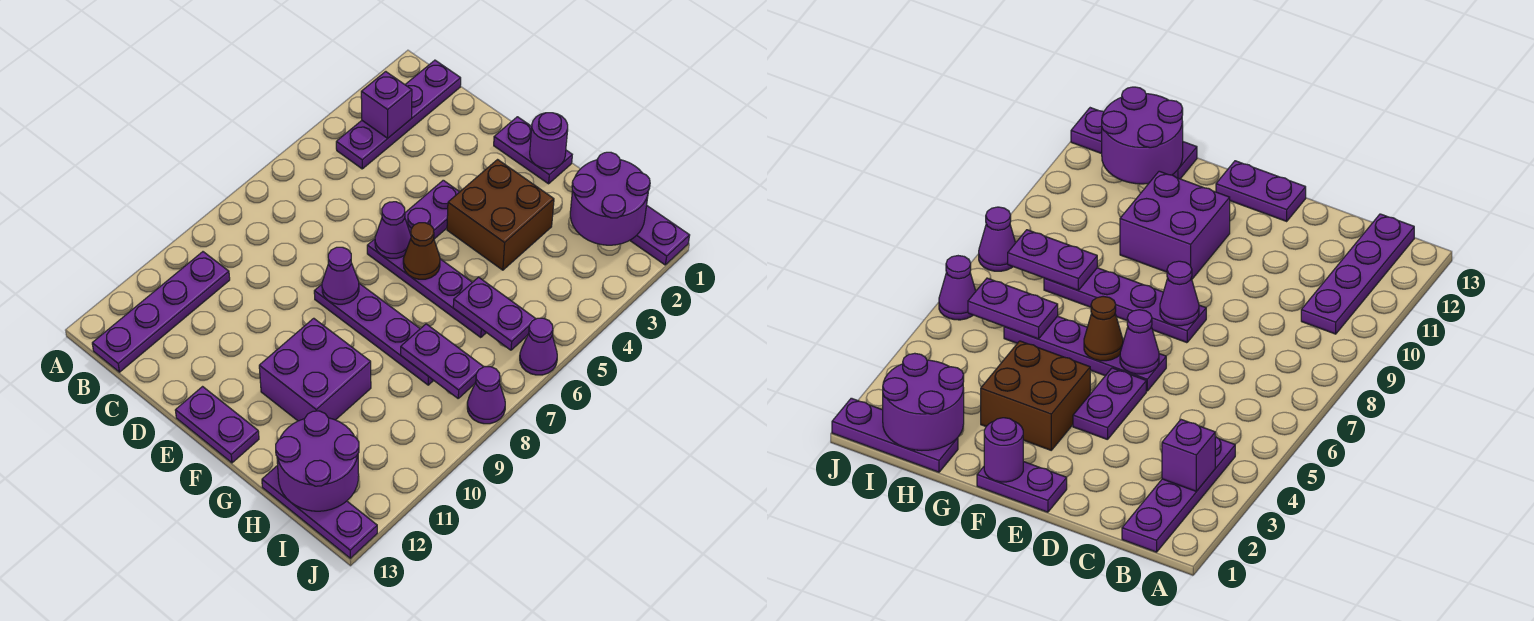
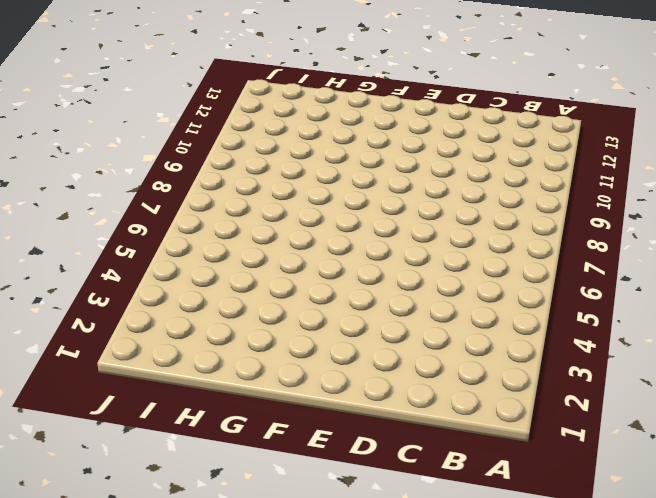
none -> purple plate B1:B4 level 1
none -> purple plate B10:B13 level 1
none -> purple plate E1:F1 level 1

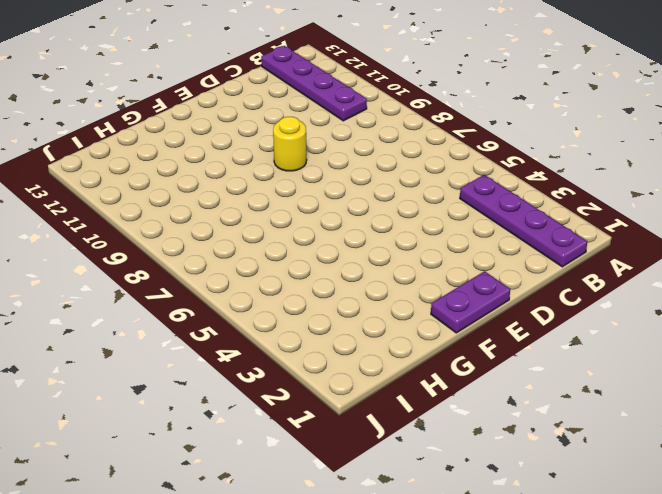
yellow round brick E9 level 1 -> none
none -> purple plate E4:E5 level 1
none -> purple plate E6:H6 level 1
none -> purple plate E8:H8 level 1

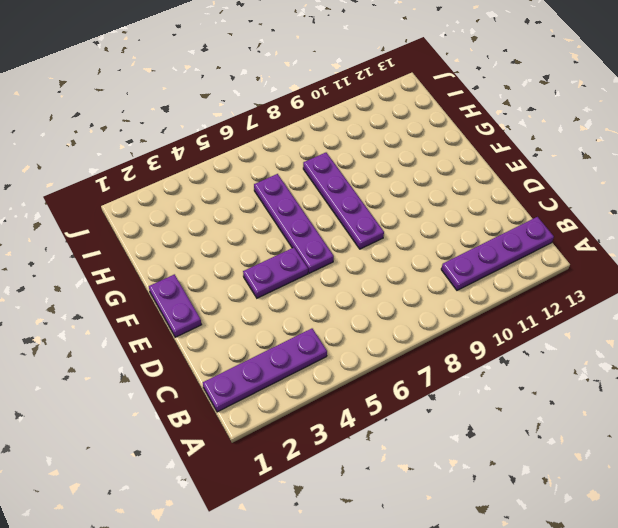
none -> purple plate E13:F13 level 1
none -> brown brick F3:G4 level 1
none -> purple brick F10:G11 level 1

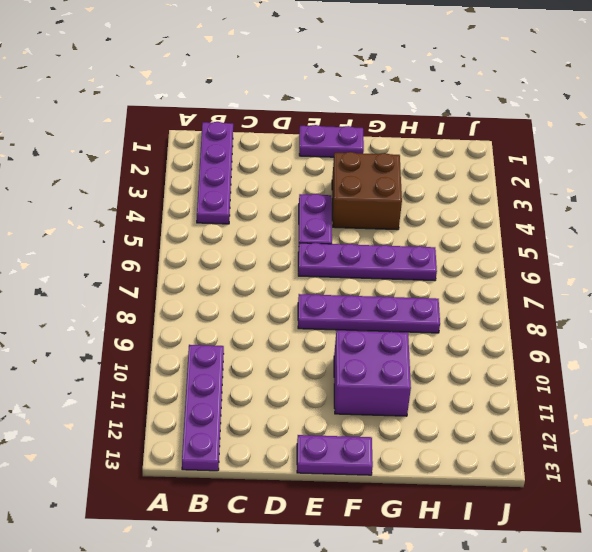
none -> purple plate H1:J1 level 1
none -> purple plate H13:J13 level 1
none -> purple cone J6 level 1

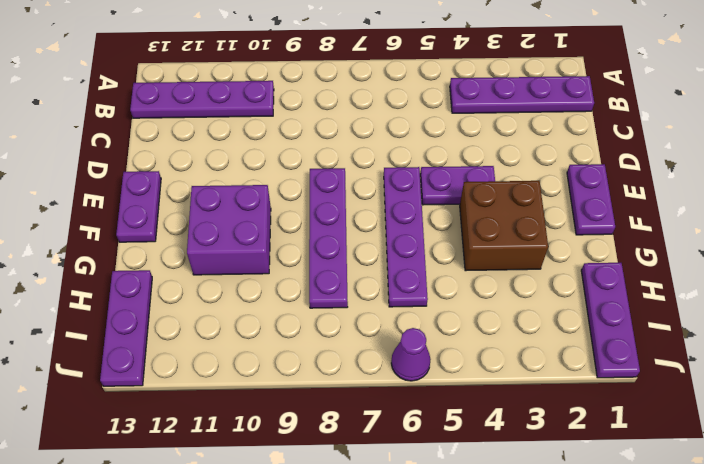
none -> purple cone J8 level 1
none -> purple brick B3 level 2
none -> purple cone E6 level 2

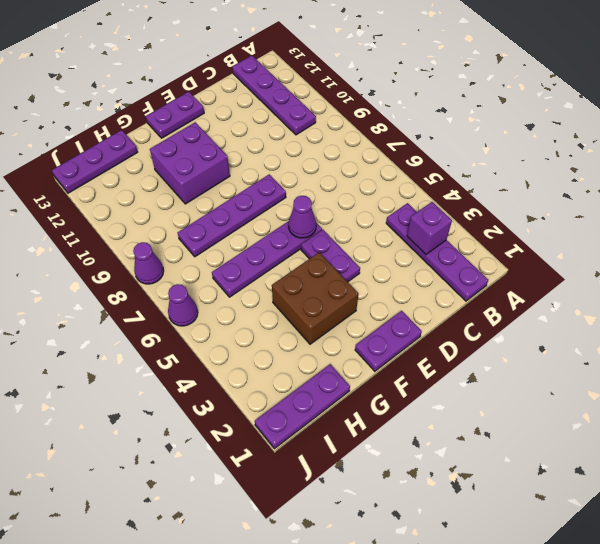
none -> purple cone E8 level 2
none -> purple round brick F1 level 2
none -> brown cone F6 level 2

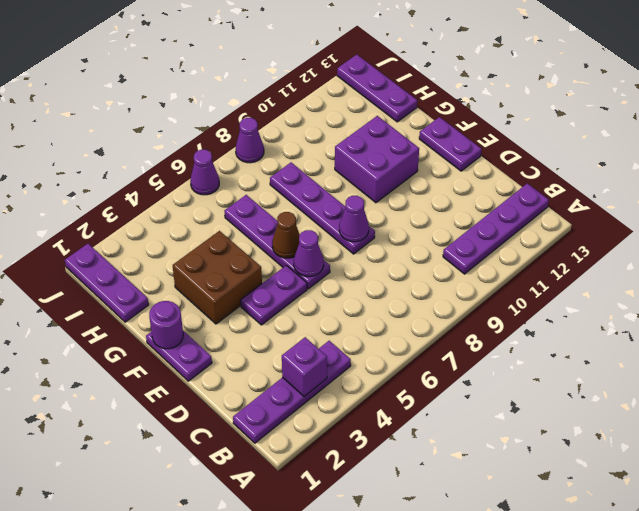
none -> purple round brick H1:I2 level 2
none -> purple plate H6:I6 level 2
none -> purple plate H8:I8 level 2

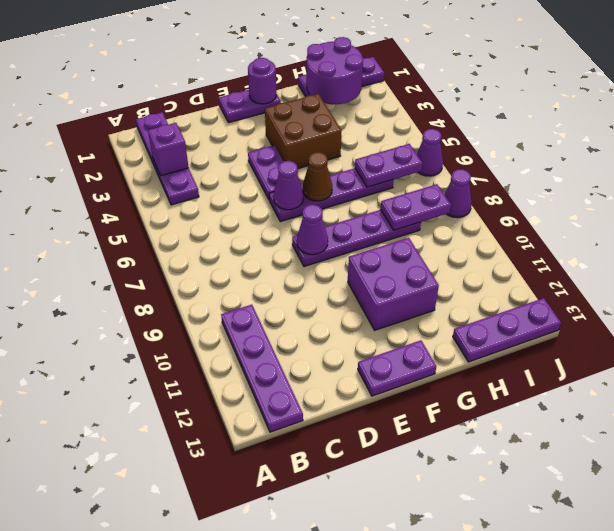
none -> purple round brick H12:I13 level 2

